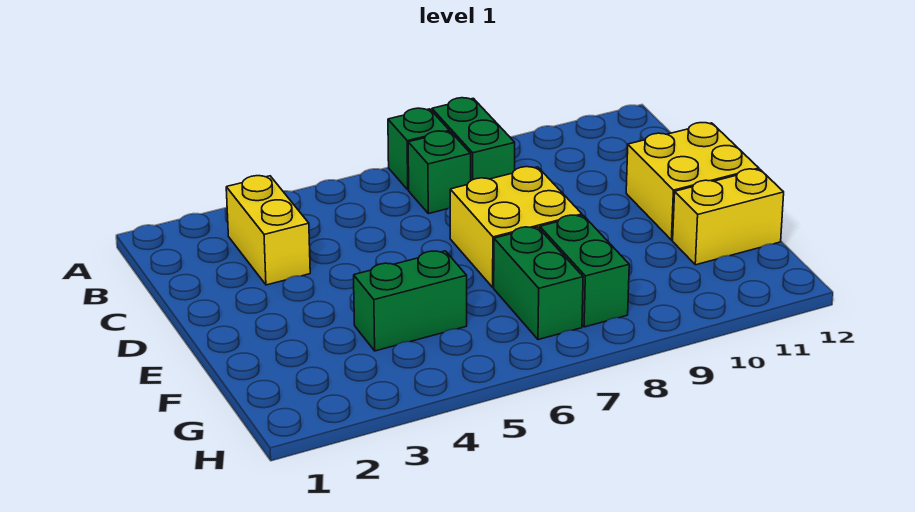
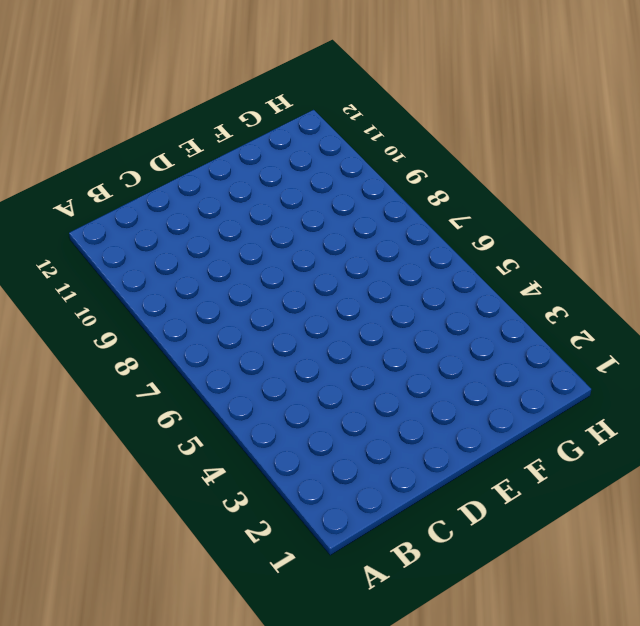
none -> green brick A7 level 1
none -> green brick A8:B8 level 1

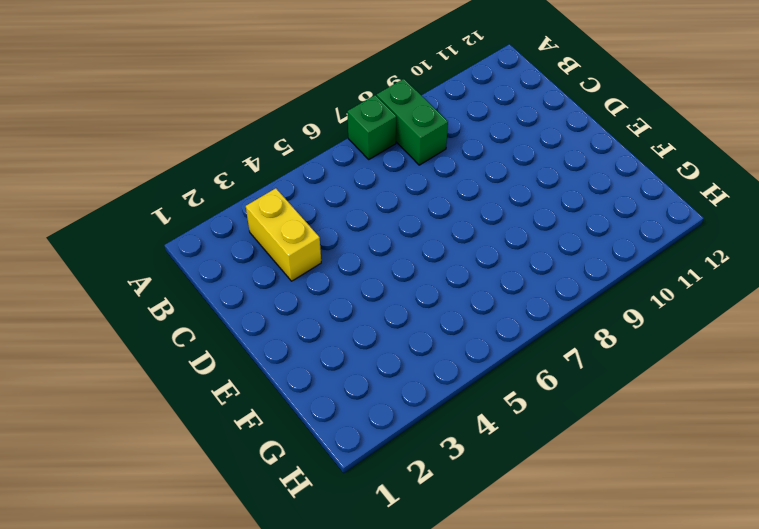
none -> green brick B7 level 1
none -> yellow brick D7:E8 level 1

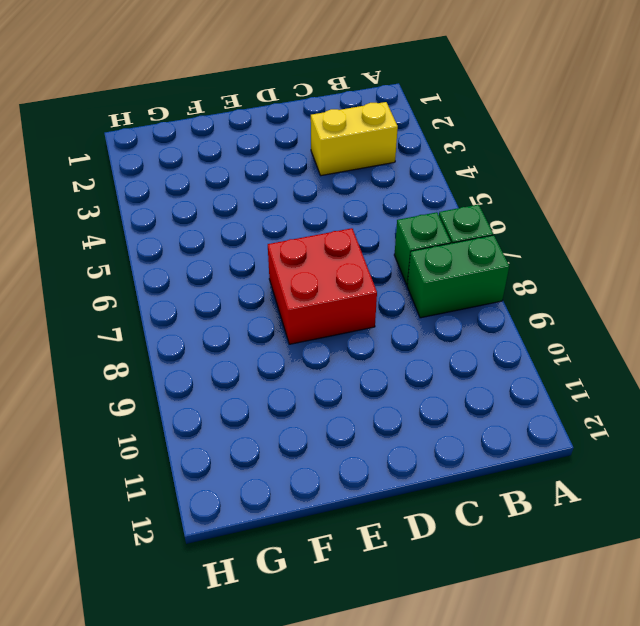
red brick D7:E8 level 1 -> yellow brick D7:E8 level 1
none -> yellow brick D11:E12 level 1
none -> green brick F4:F5 level 1

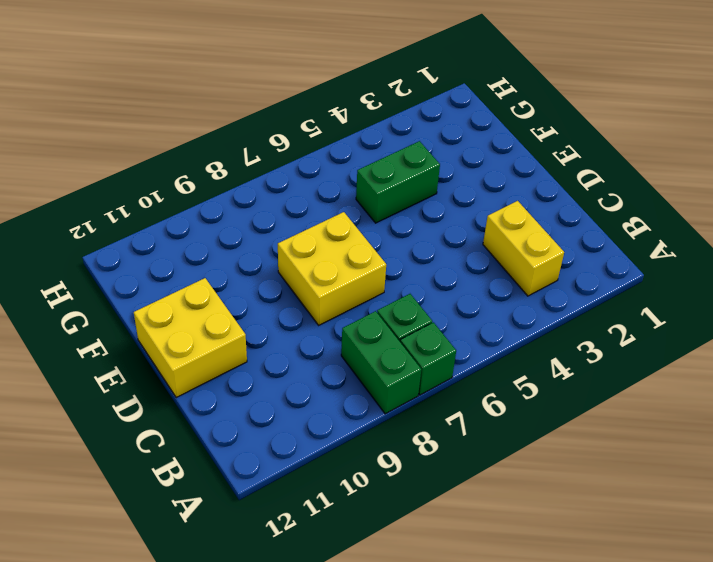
none -> green brick F7:G7 level 1
none -> green brick F8:G8 level 1

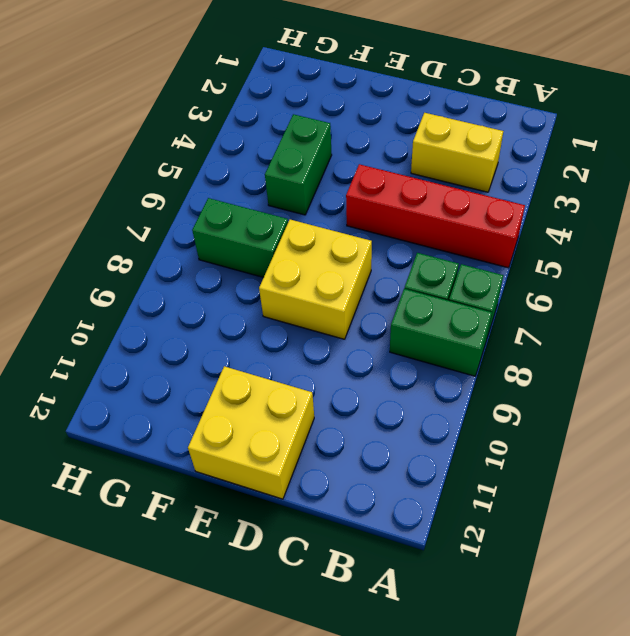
red brick A5:D5 level 1 -> none
none -> green brick F8:G8 level 1
none -> yellow brick F11:F12 level 1

